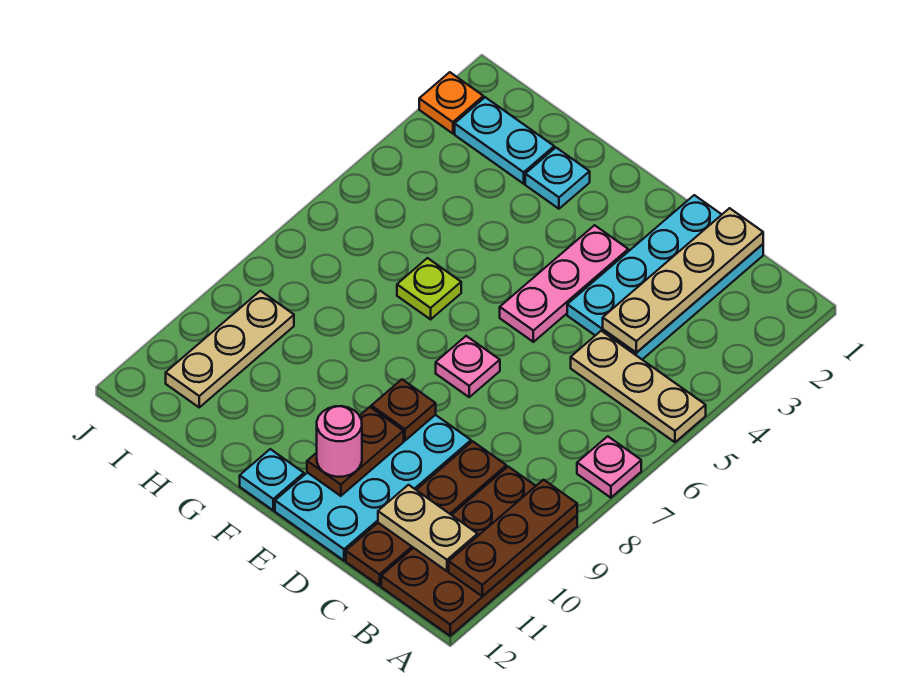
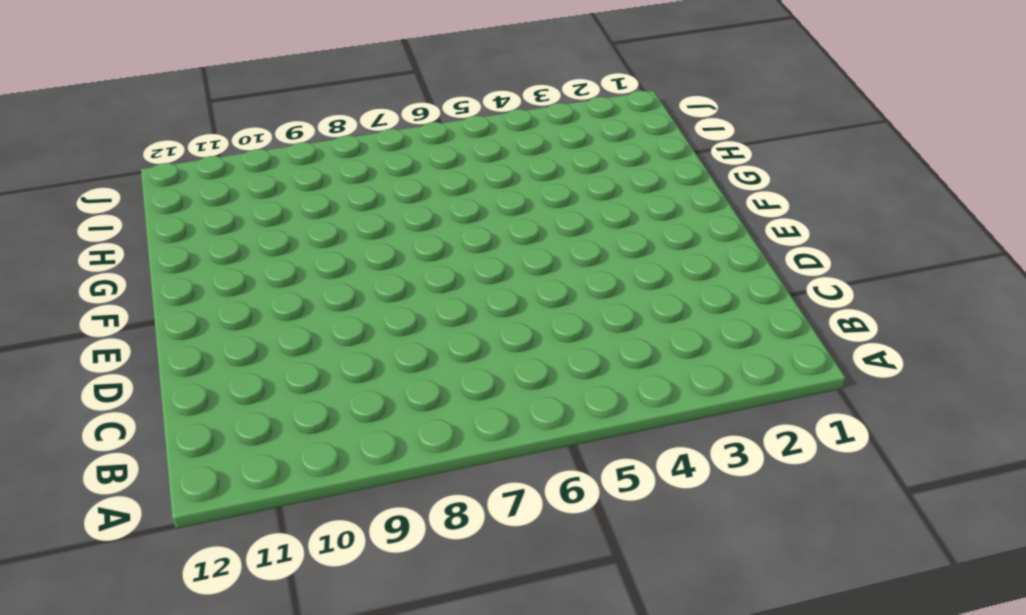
none -> tan plate A5:C5 level 1
none -> pink plate A7 level 1
none -> brown plate A9:B12 level 1

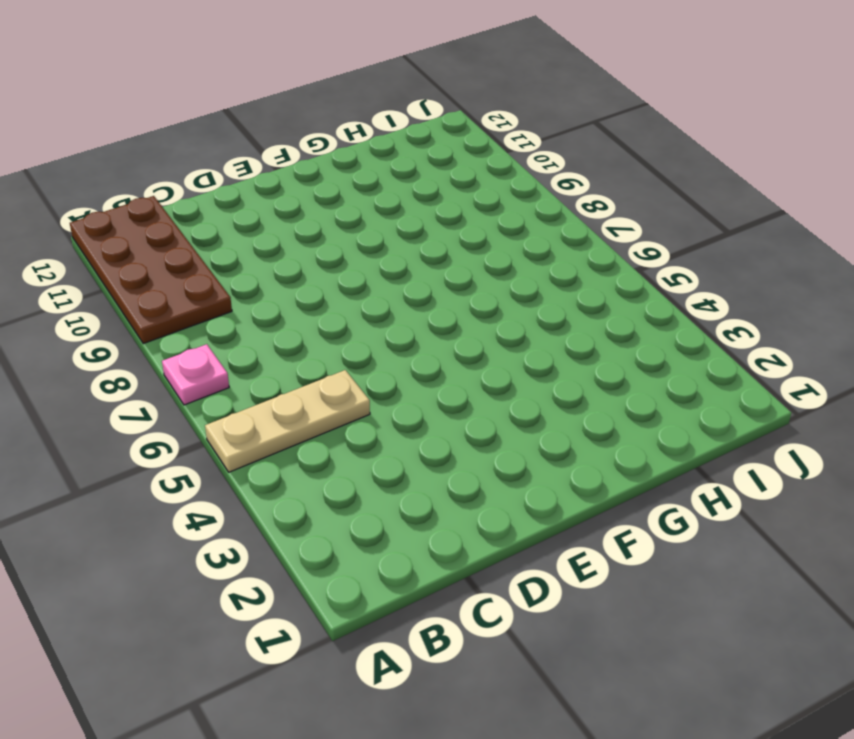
none -> cyan plate C1:D4 level 1
none -> brown plate C9:C12 level 1
none -> cyan plate D9:E12 level 1

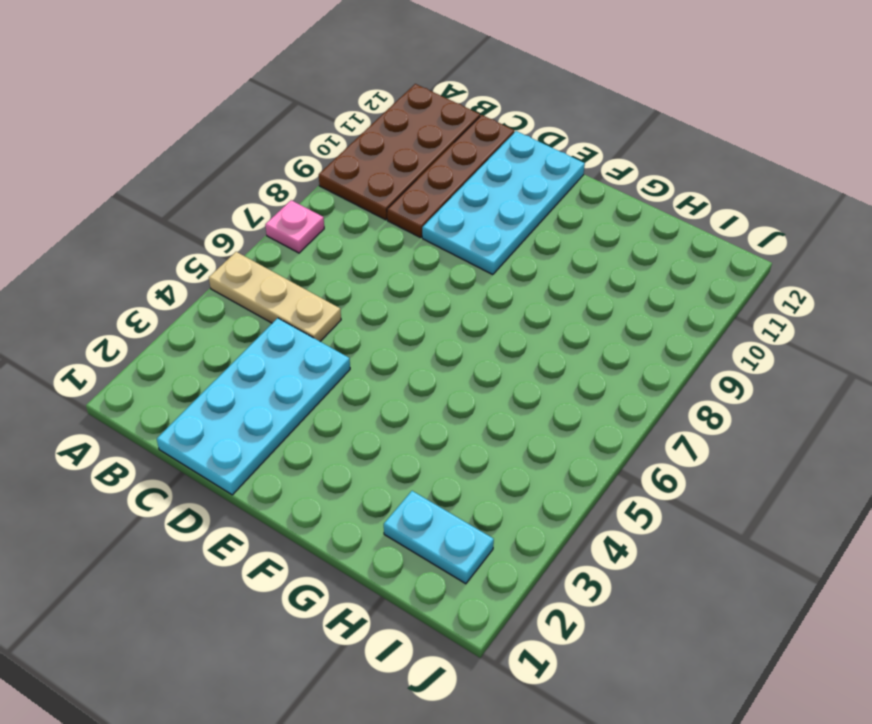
none -> pink plate E3:E5 level 1
none -> pink plate E7 level 1
none -> cyan plate F12 level 1

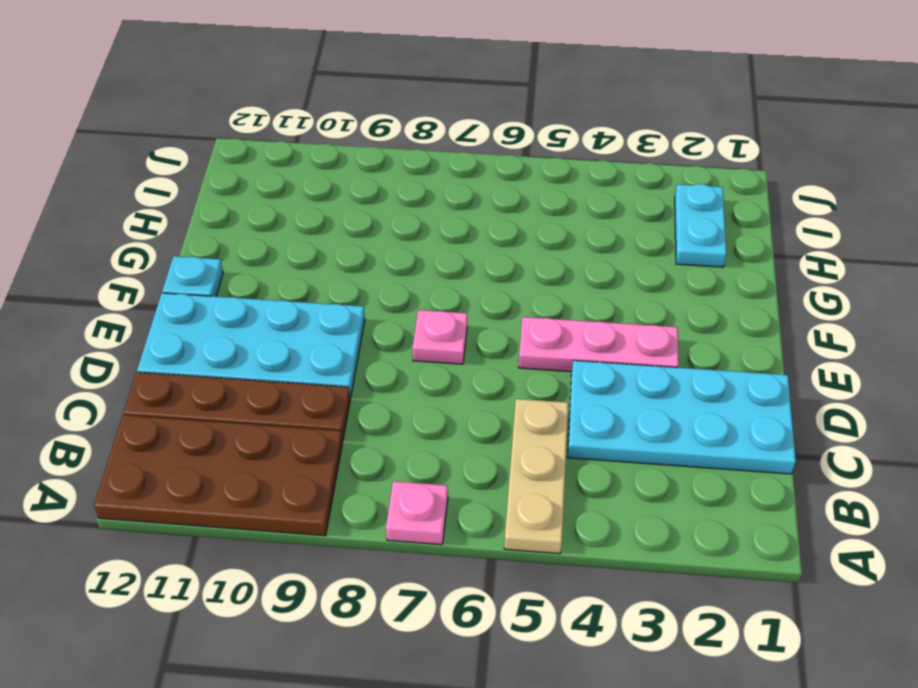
none -> cyan plate G2 level 1
none -> lime plate G6 level 1
none -> tan plate I9:I11 level 1

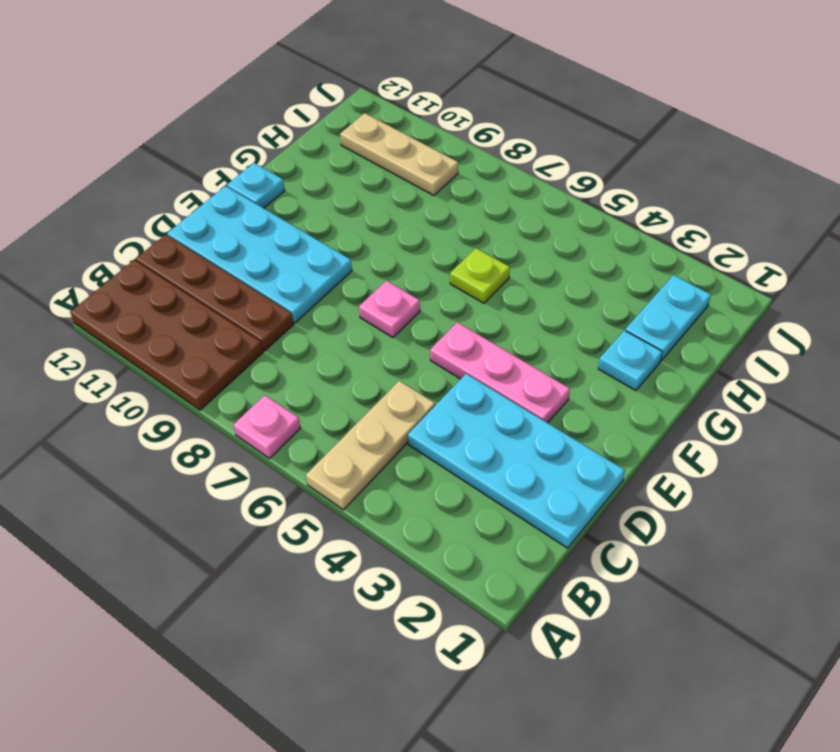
none -> orange plate J2 level 1
none -> brown plate A9:A11 level 2
none -> tan plate B11:C11 level 2

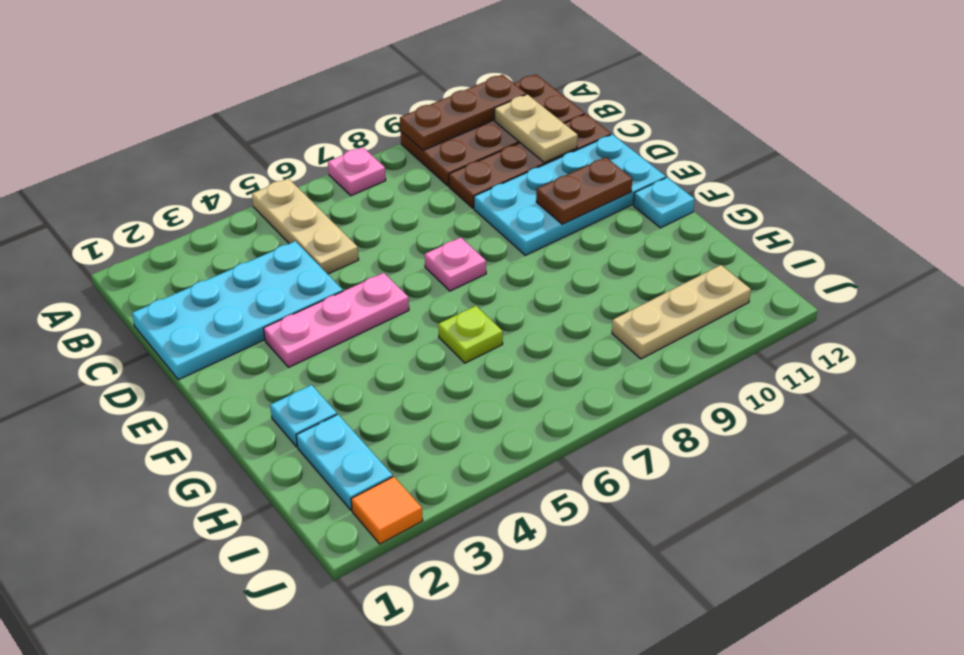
orange tile J2 level 1 -> orange plate J2 level 1
none -> tan plate C1:C4 level 2
none -> brown plate E9 level 2
none -> pink round brick E11 level 3

